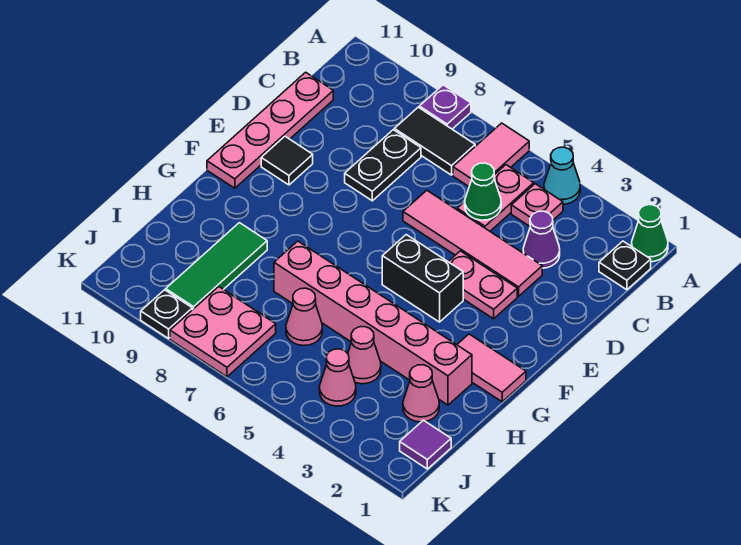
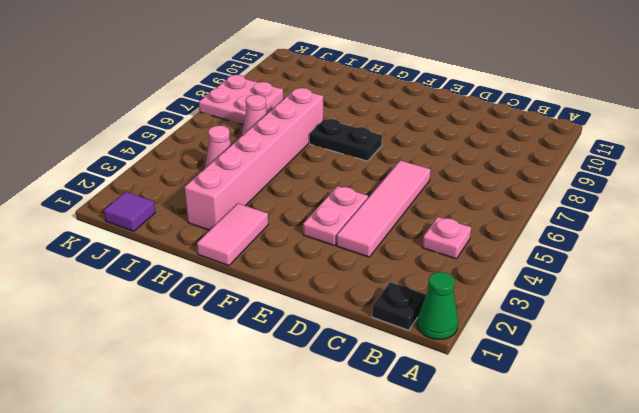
black plate F7:G7 level 1 -> black plate C8:D8 level 1
none -> cyan cone A4 level 1
none -> pink tile A6:B6 level 1
none -> purple plate A8 level 1

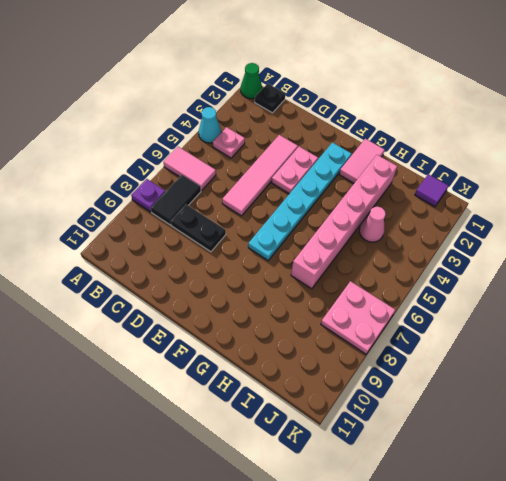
cyan plate F2:F7 level 1 -> black brick F4:F5 level 1
none -> pink plate B5:C5 level 1
none -> purple cone C3 level 1
none -> pink plate C11:F11 level 1

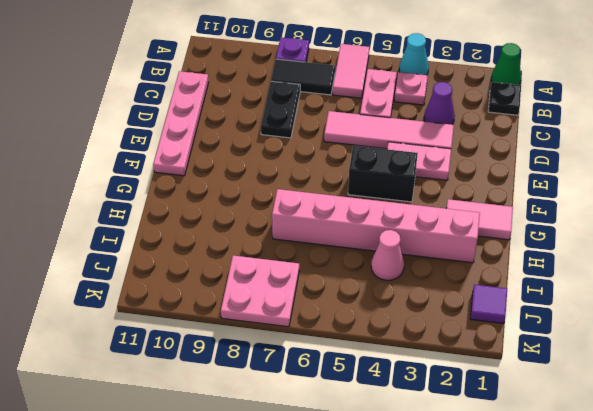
none -> black tile E10 level 1
none -> green tile H9:J9 level 1
none -> pink cone I2 level 1

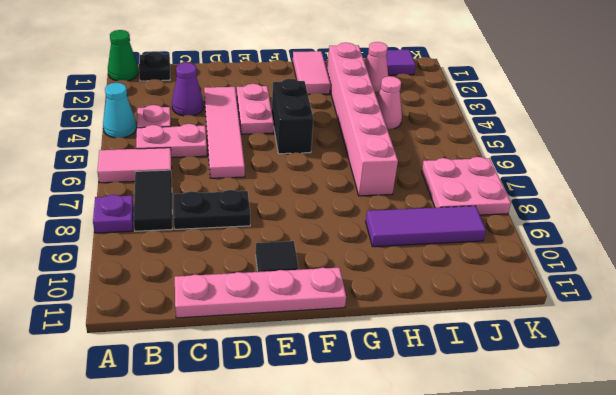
purple tile H9:J9 level 1 -> green tile H9:J9 level 1
none -> pink cone I6 level 1
none -> pink cone J4 level 1
none -> black plate K9 level 1

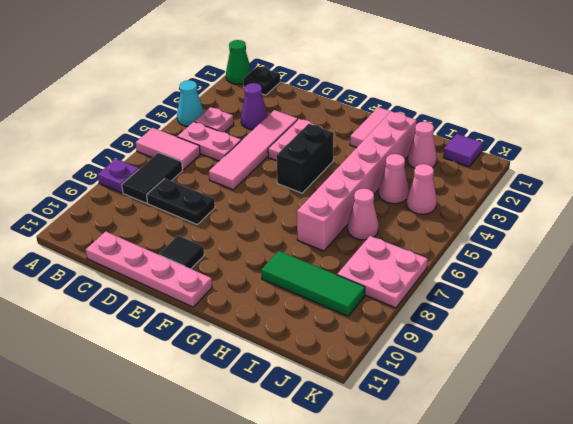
none -> black plate K9 level 1
none -> green cone C5 level 2

